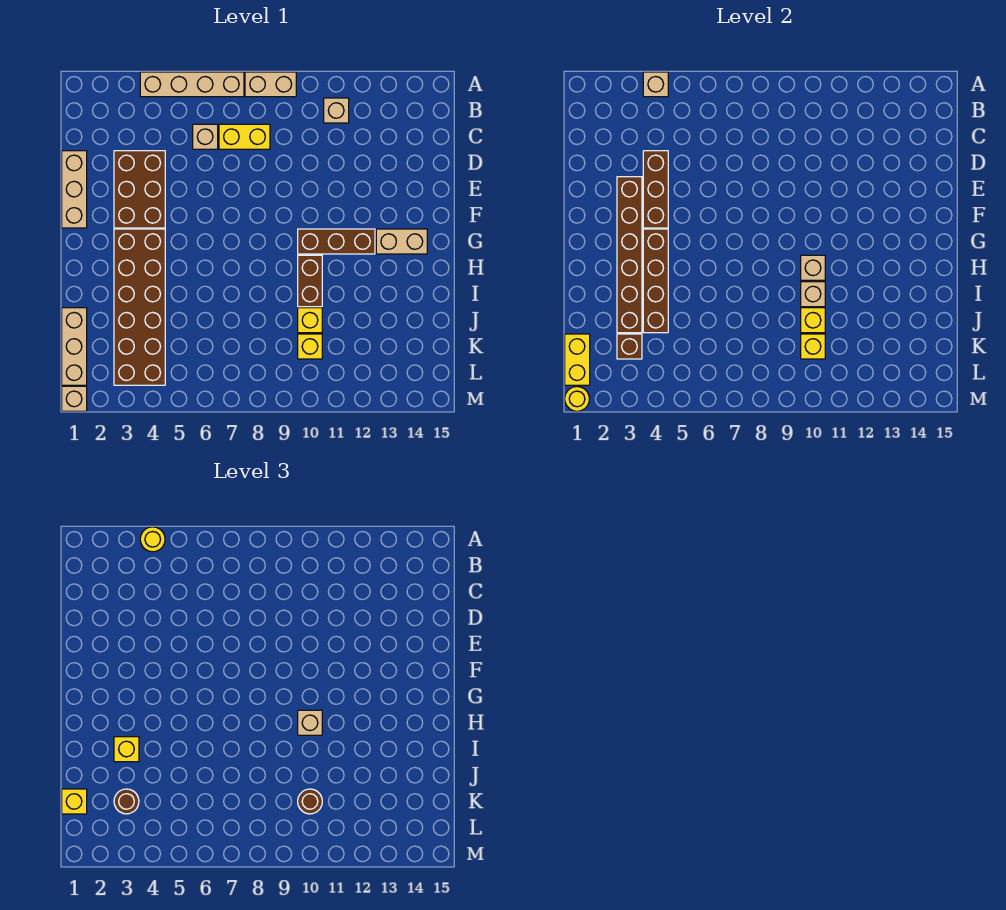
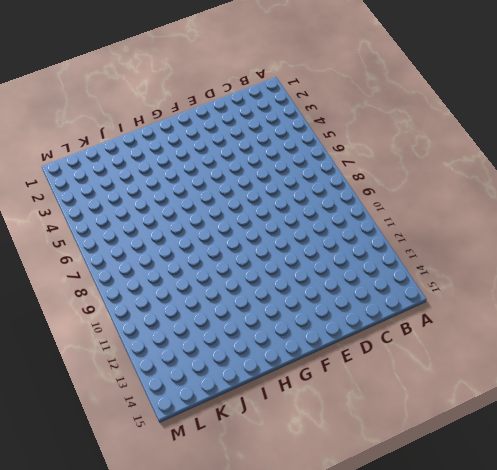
none -> tan brick A4:A7 level 1
none -> tan brick A8:A9 level 1
none -> tan brick B11 level 1
none -> tan brick C6 level 1

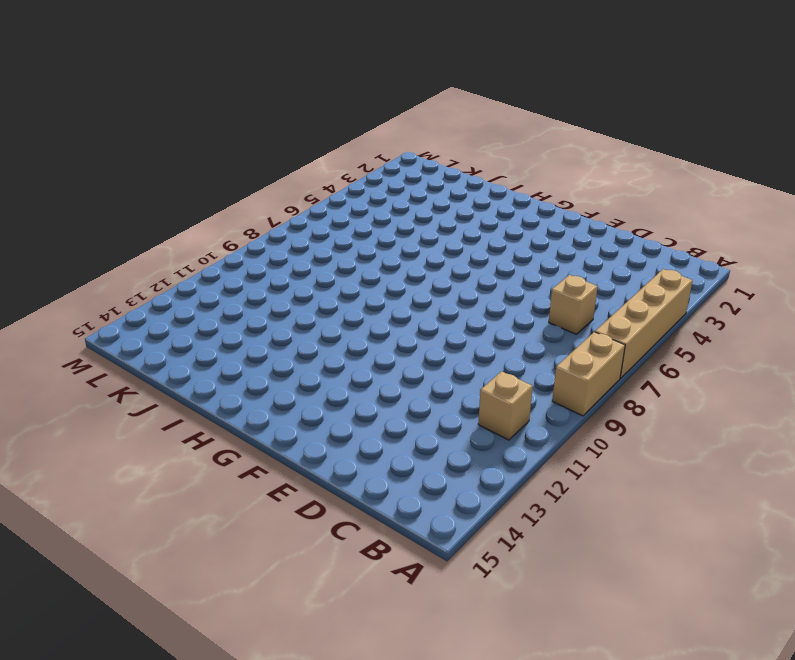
none -> yellow brick C7:C8 level 1
none -> tan brick D1:F1 level 1
none -> brown brick D3:F4 level 1
none -> brown brick G3:L4 level 1

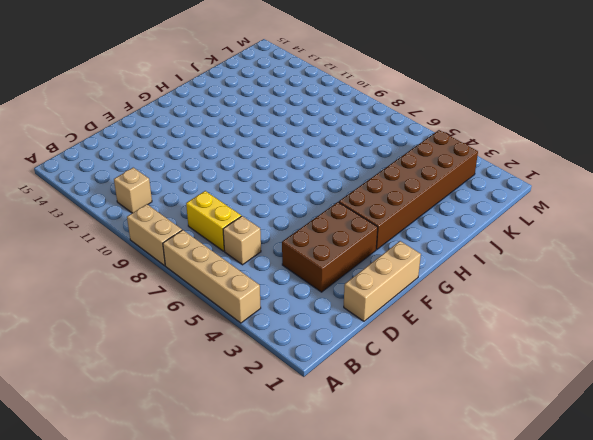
none -> brown brick G10:G12 level 1
none -> tan brick G13:G14 level 1
none -> brown brick H10:I10 level 1
none -> tan brick J1:L1 level 1

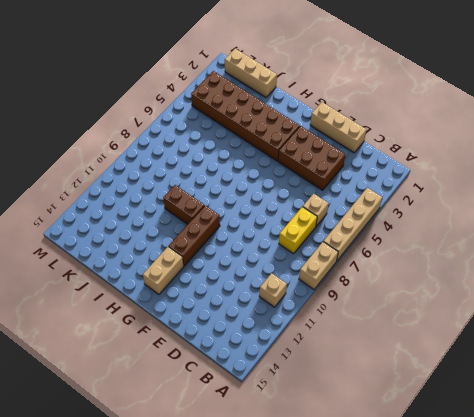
none -> yellow brick J10 level 1
none -> yellow brick K10 level 1
none -> tan brick M1 level 1
none -> tan brick A4 level 2

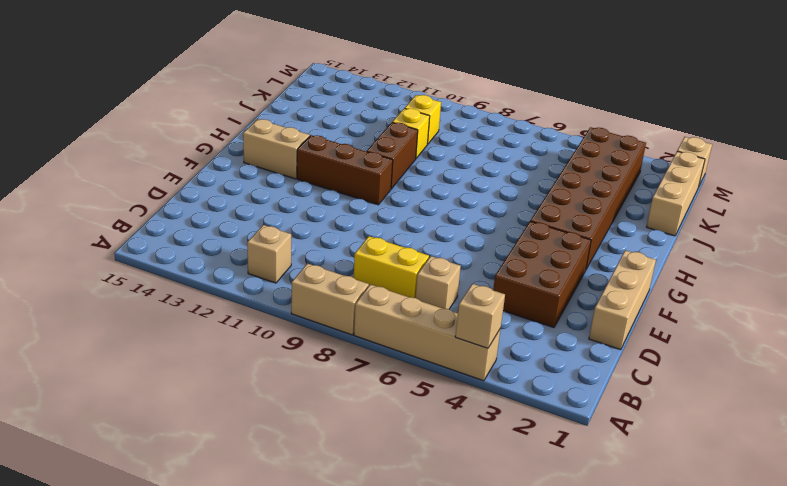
none -> brown brick D4:F4 level 2
none -> brown brick E3:J3 level 2
none -> brown brick G4:J4 level 2
none -> tan brick H10 level 2

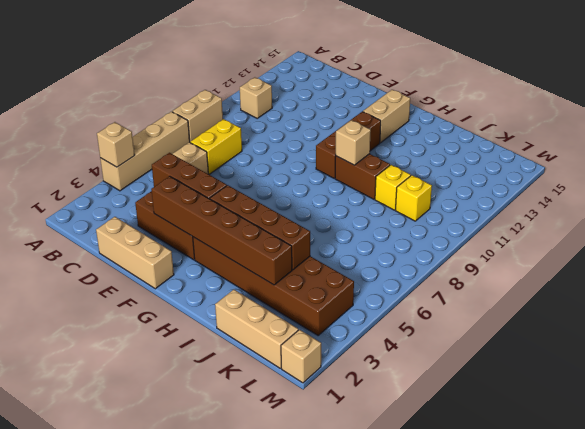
none -> tan brick I10 level 2
none -> yellow brick J10 level 2
none -> yellow brick K1:L1 level 2
none -> brown brick K3 level 2

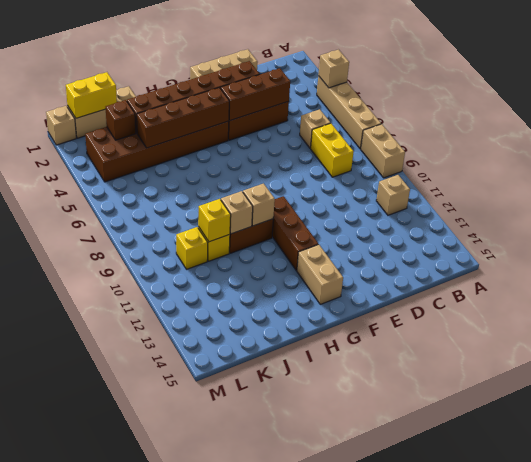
none -> yellow brick K10 level 2
none -> yellow round brick M1 level 2
none -> yellow round brick A4 level 3
none -> tan brick H10 level 3

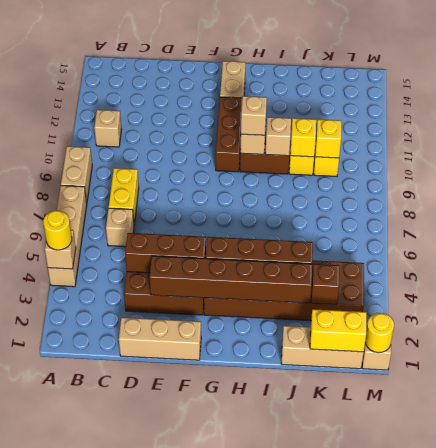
none -> yellow brick I3 level 3
none -> yellow brick K1 level 3
none -> brown round brick K3 level 3
none -> brown round brick K10 level 3

